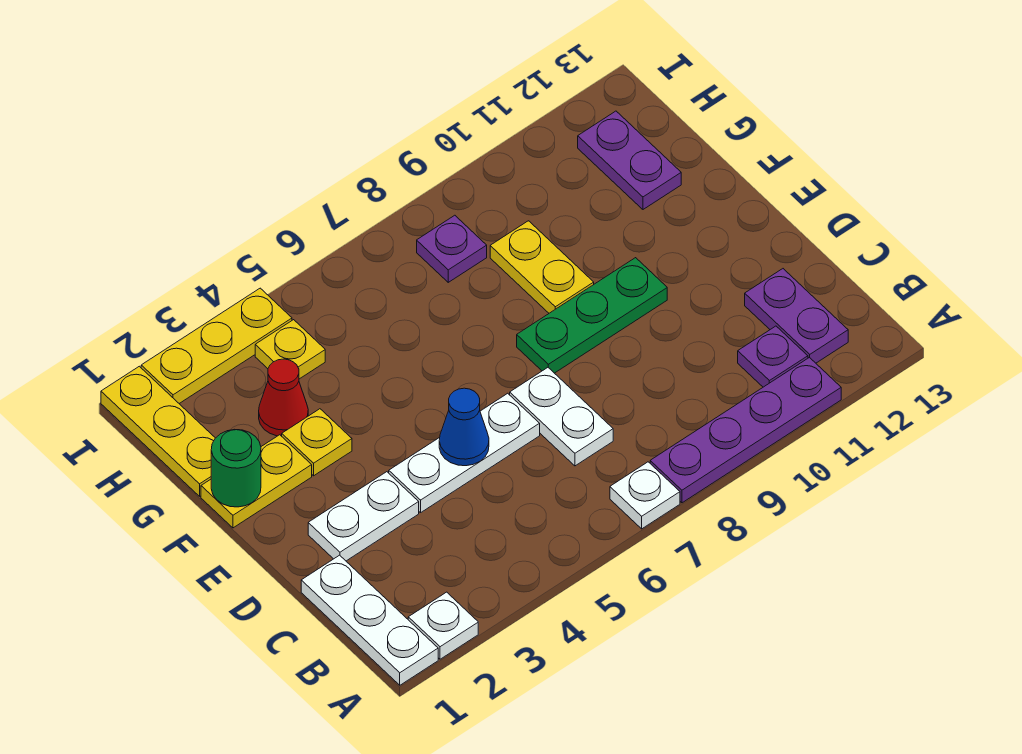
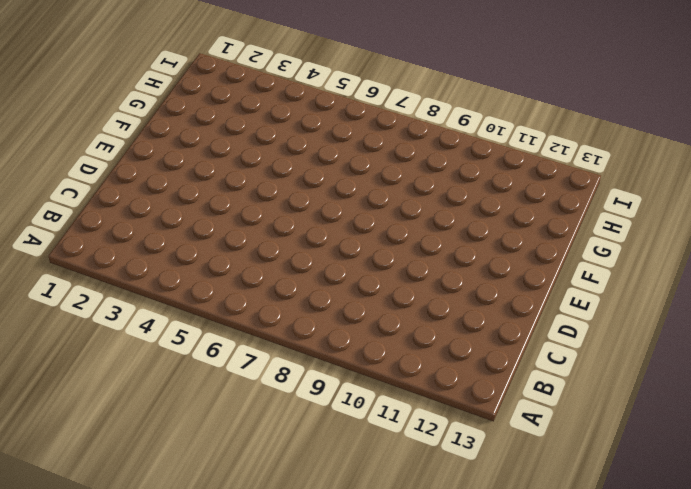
none -> white plate A1:C1 level 1
none -> white plate A2 level 1
none -> white plate A7 level 1

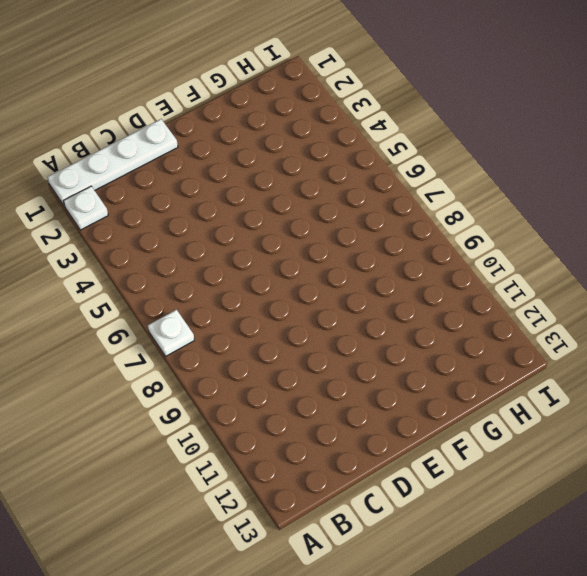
white plate A1:D1 level 1 -> white plate A1:C1 level 1
none -> purple plate A8:A11 level 1
none -> purple plate B11 level 1
none -> purple plate B12:C12 level 1

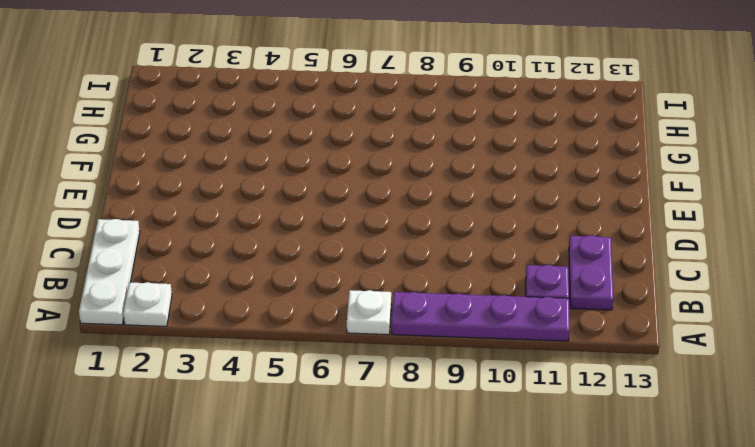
none -> white plate C7:D7 level 1
none -> white plate D2:D3 level 1
none -> white plate D4:D6 level 1

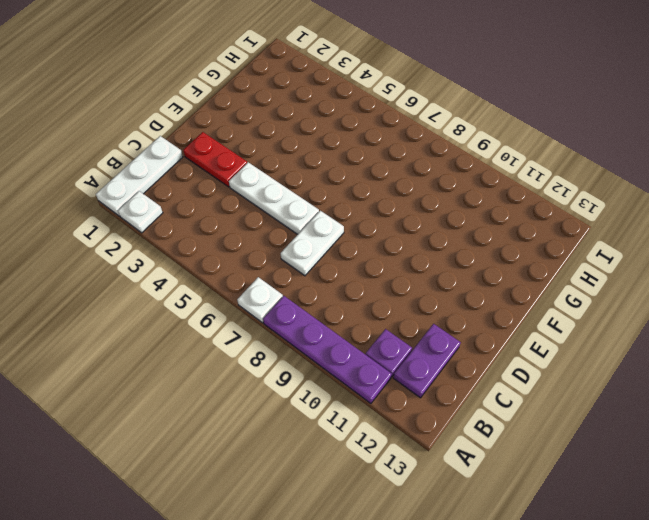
red plate D2:D3 level 1 -> white plate D2:D3 level 1
none -> green plate E8:E10 level 1
none -> yellow plate F1:F2 level 1
none -> yellow plate F3 level 1

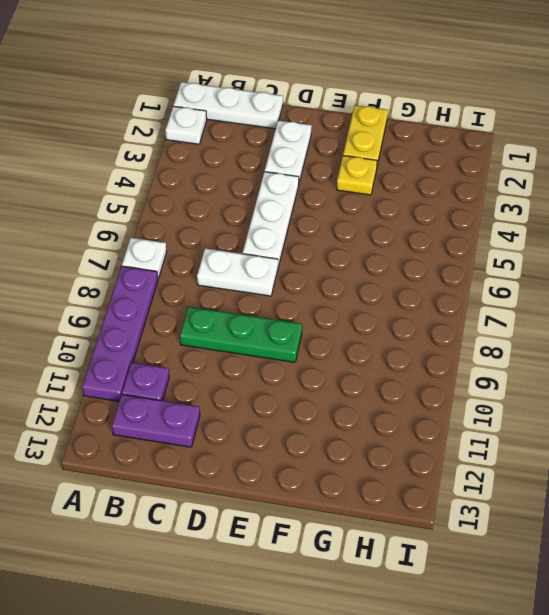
green plate C9:E9 level 1 -> green plate E8:E10 level 1
none -> yellow plate F9:G9 level 1
none -> yellow plate G1:I1 level 1
none -> red cone G3 level 1

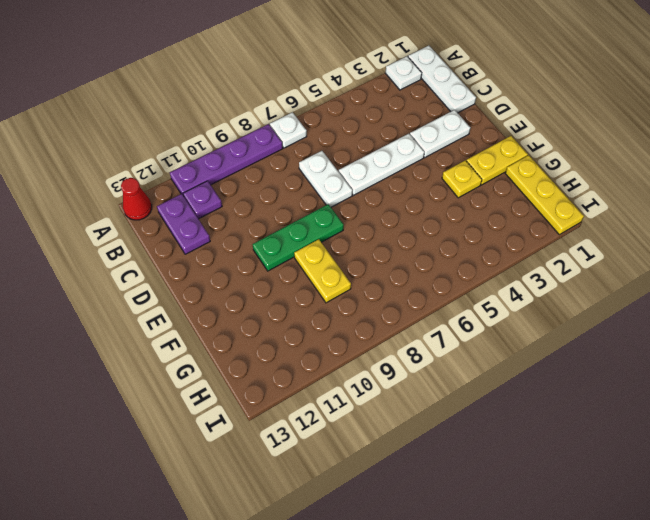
red cone A13 level 1 -> red cone G3 level 1
none -> purple plate G12:H12 level 1
none -> yellow plate H4 level 1
none -> purple plate H8 level 1

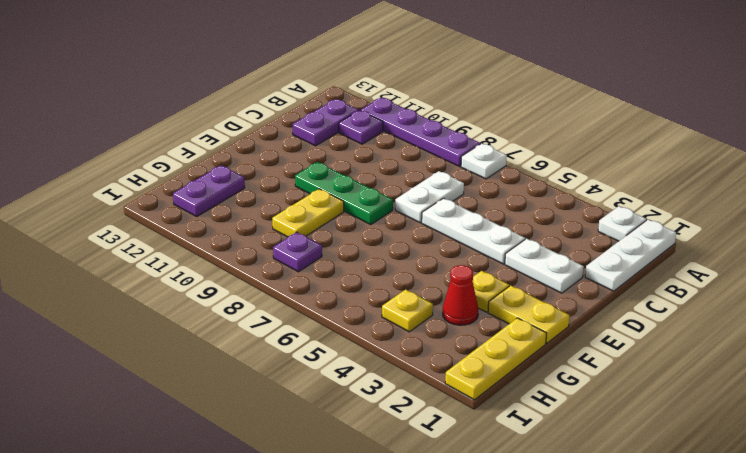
none -> yellow plate I2:I4 level 1
none -> blue cone D5 level 2
none -> green round brick F1 level 2

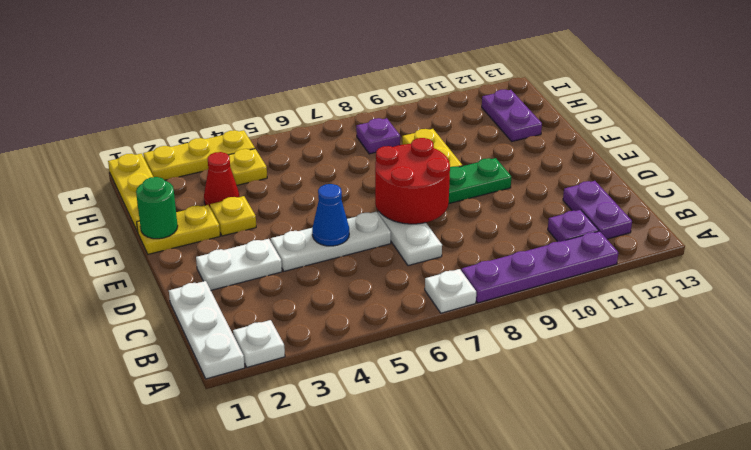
red round brick D7:E8 level 2 -> none

